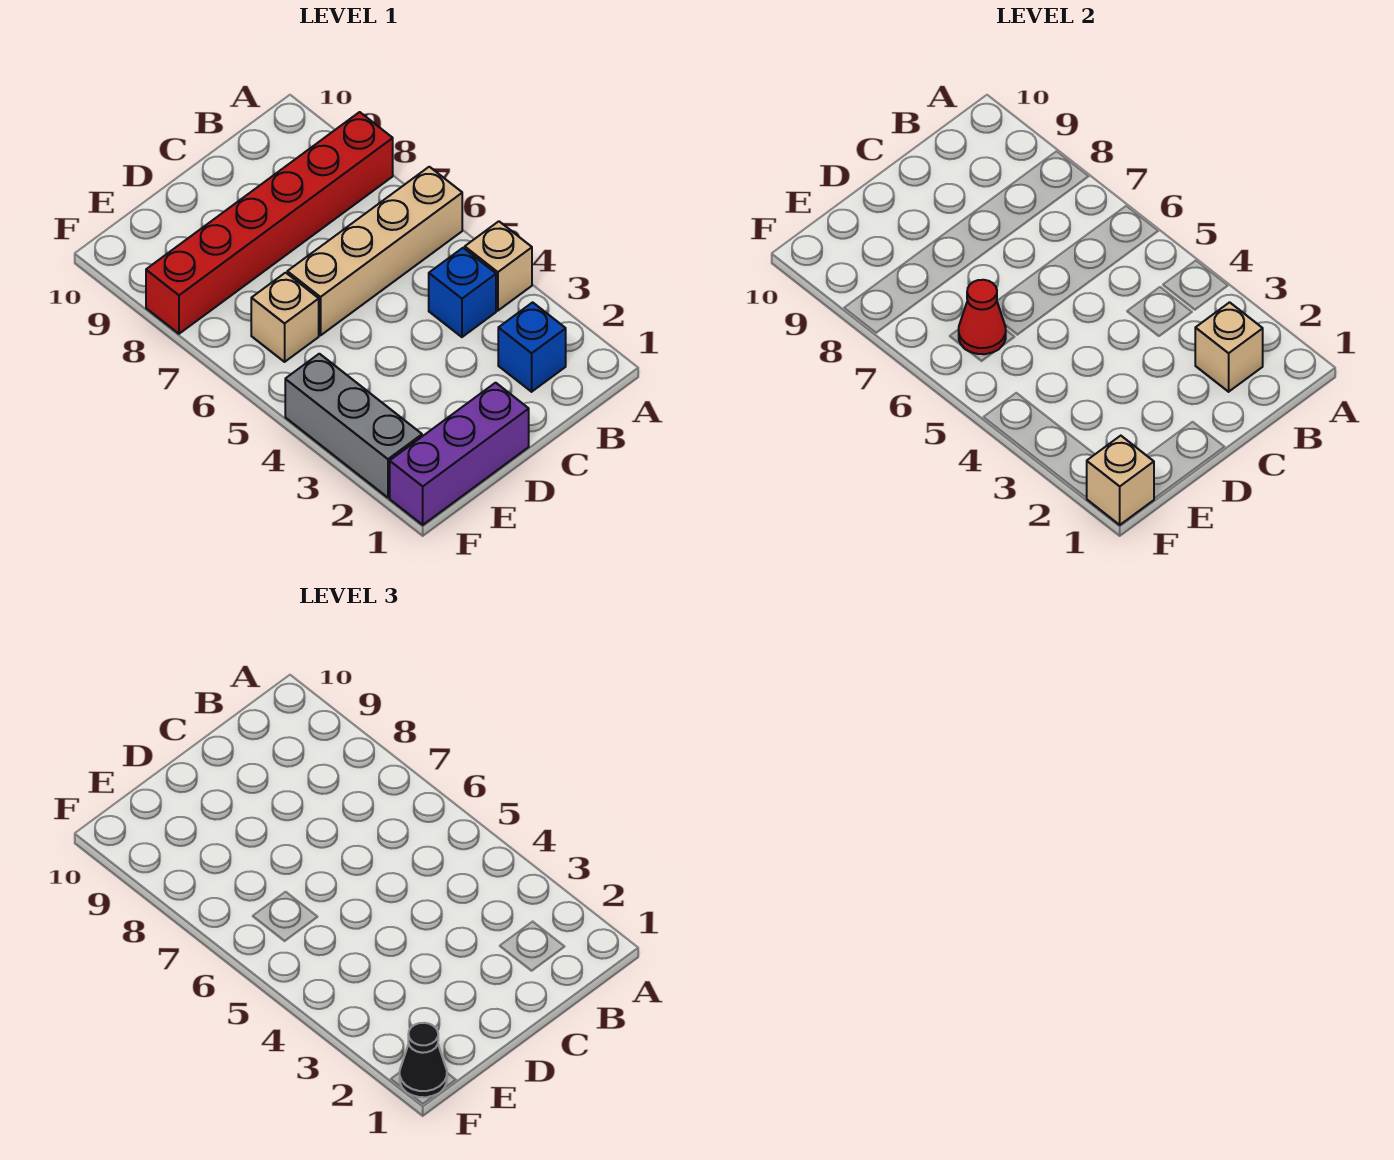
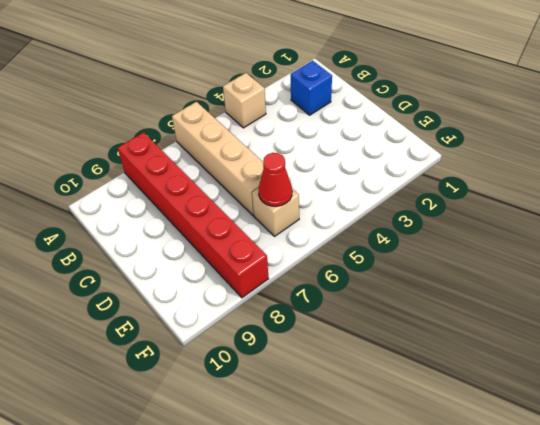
none -> blue brick B4 level 1
none -> purple brick D1:F1 level 1
none -> grey brick F2:F4 level 1

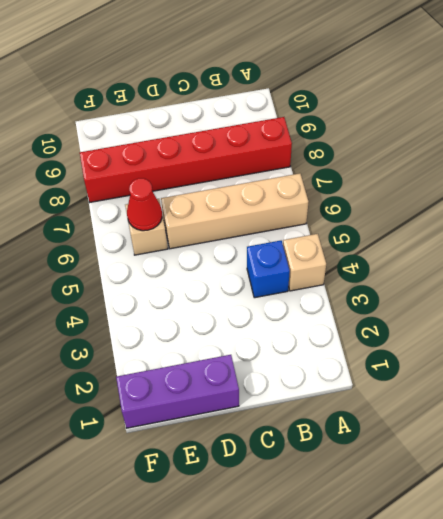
none -> blue brick B2 level 1
none -> grey brick F2:F4 level 1
none -> tan brick B2 level 2

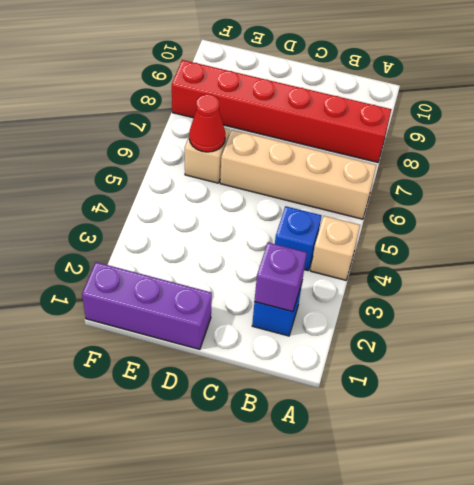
purple brick B2 level 2 -> tan brick B2 level 2
none -> grey brick F2:F4 level 1
none -> tan brick F1 level 2
none -> black cone F1 level 3

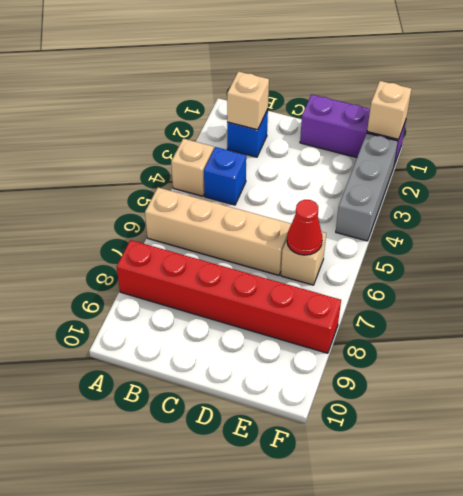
none -> black cone F1 level 3

